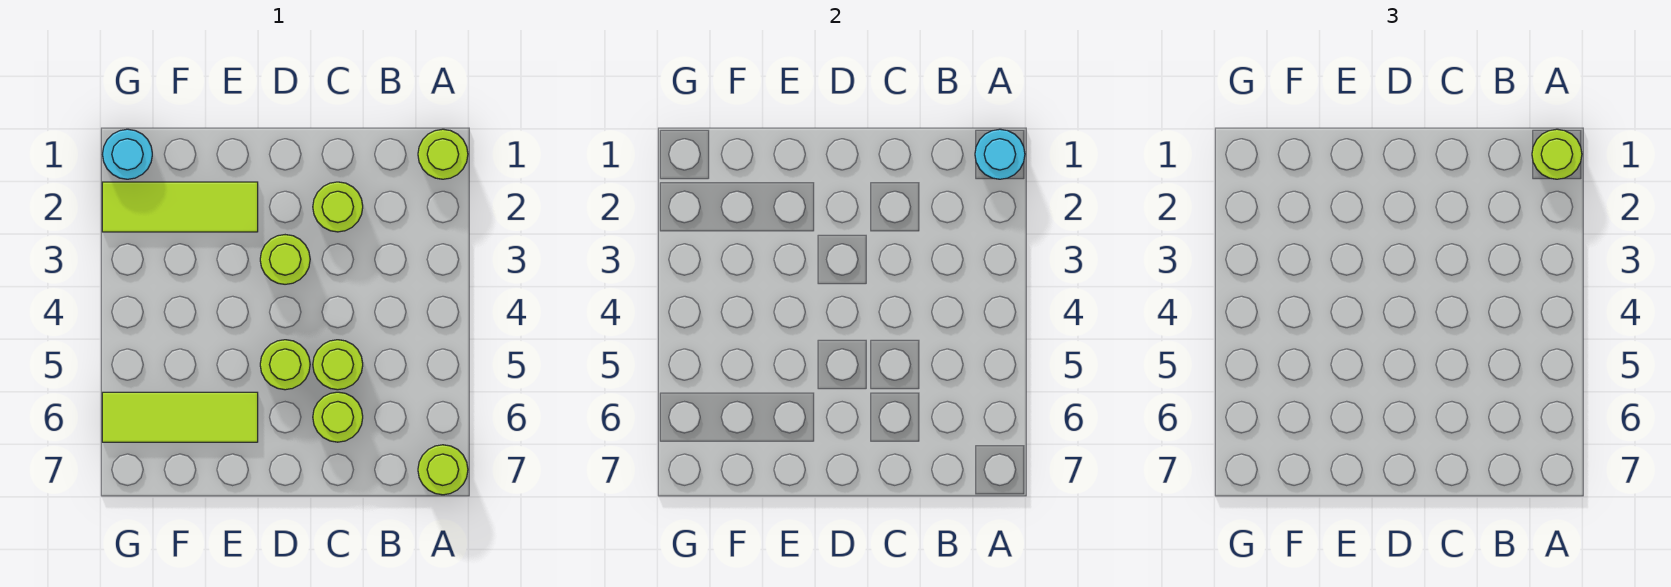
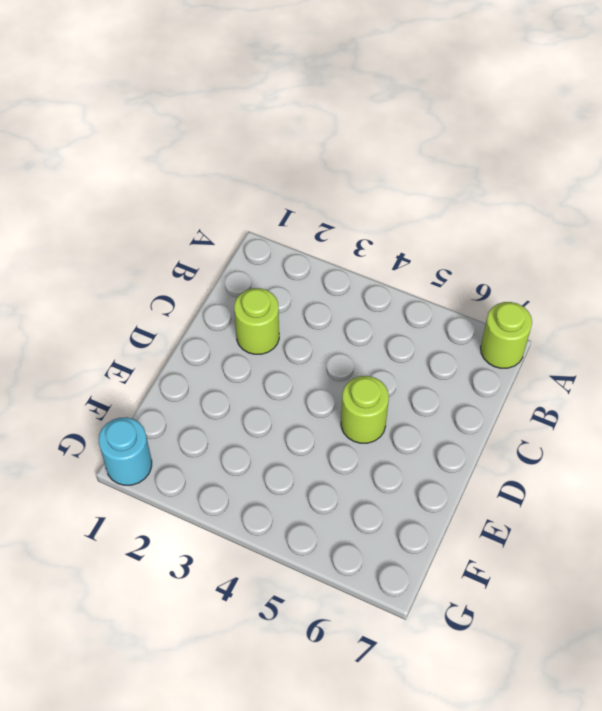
none -> lime round brick A1 level 1
none -> lime round brick C5 level 1
none -> lime round brick C6 level 1

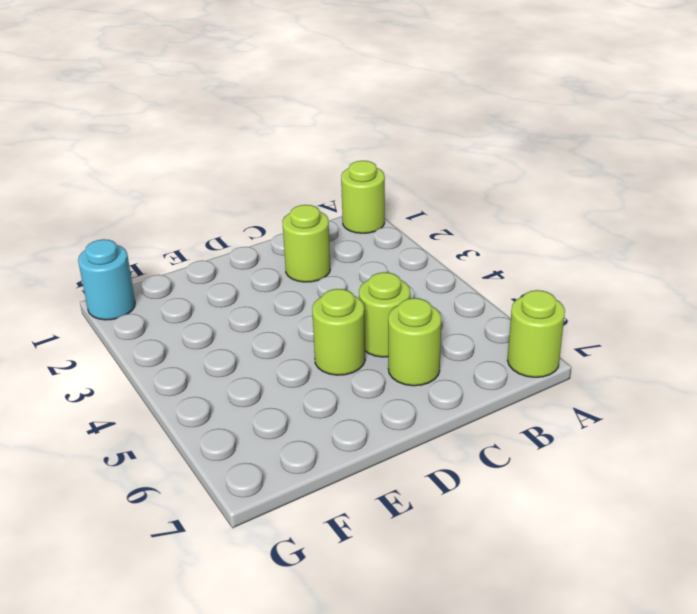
none -> lime round brick D3 level 1
none -> lime tile E2:G2 level 1
none -> lime tile E6:G6 level 1

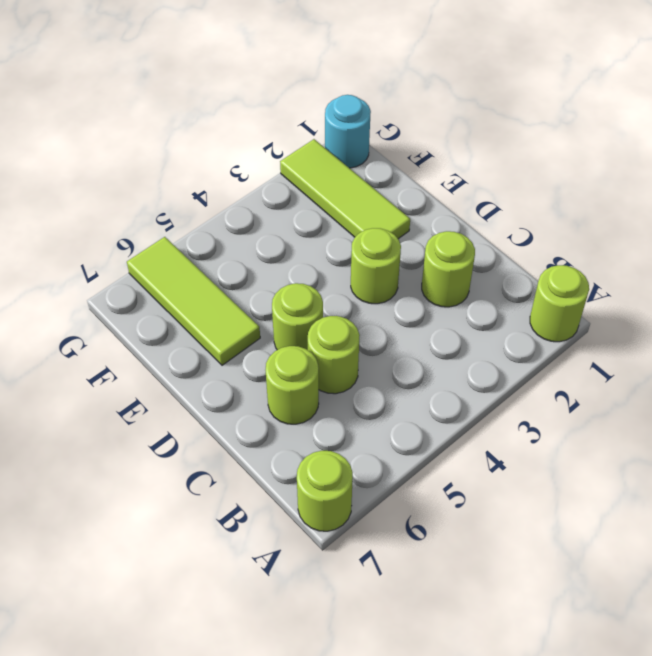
none -> cyan round brick A1 level 2
none -> lime round brick A1 level 3

